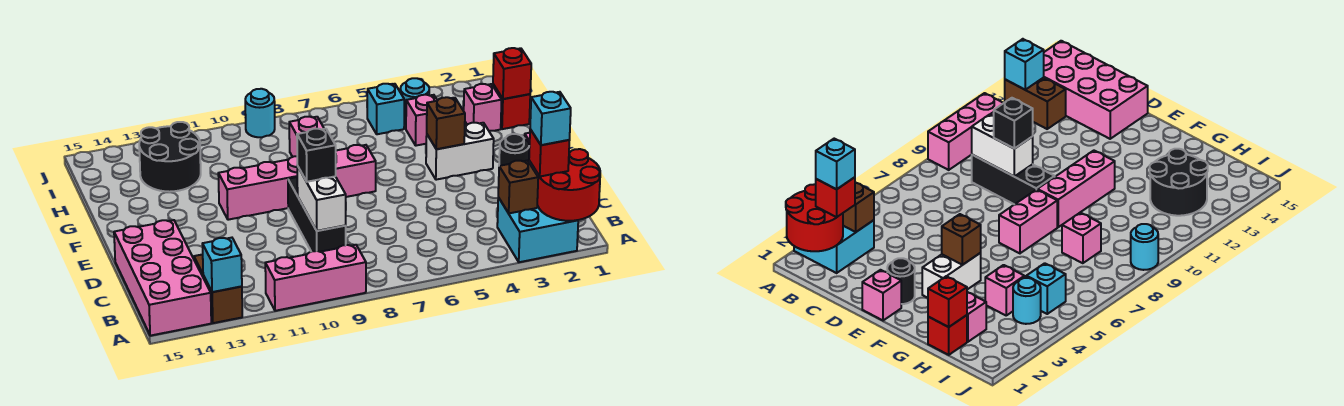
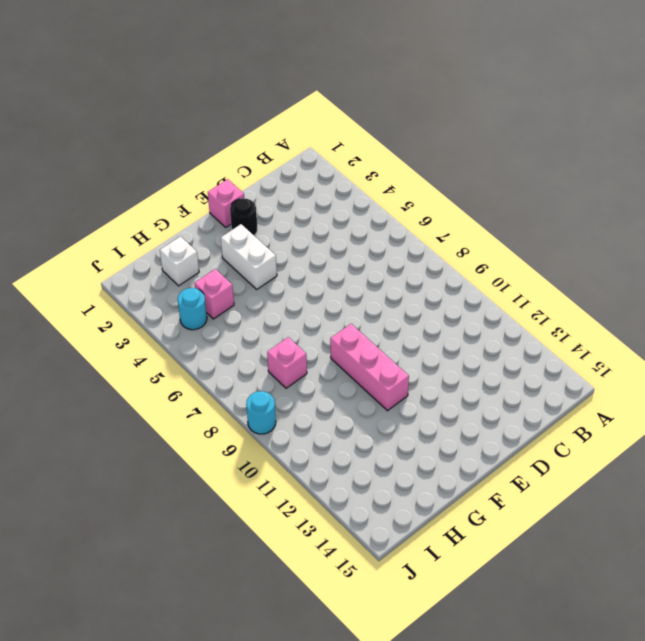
white brick H2 level 1 -> pink brick H2 level 1
none -> cyan brick A2:B3 level 1
none -> pink brick A9:A11 level 1
none -> brown brick A13:B13 level 1

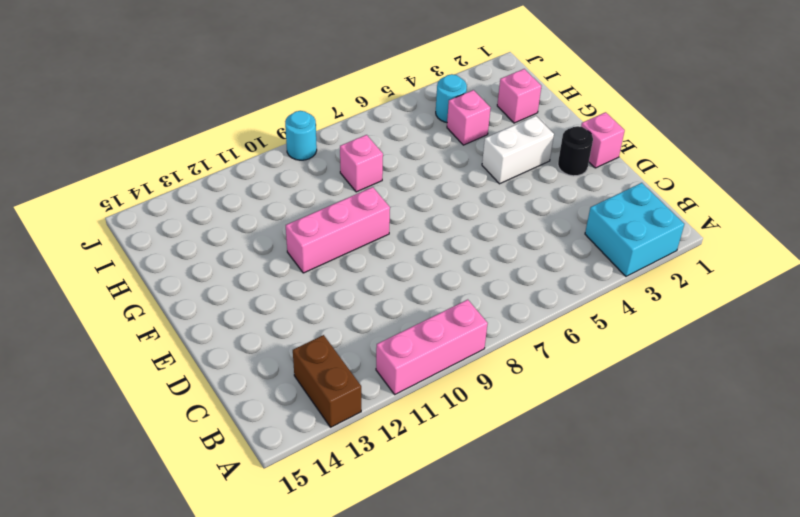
none -> pink brick A14:D15 level 1
none -> black brick C9:E9 level 1
none -> pink brick F7:F8 level 1

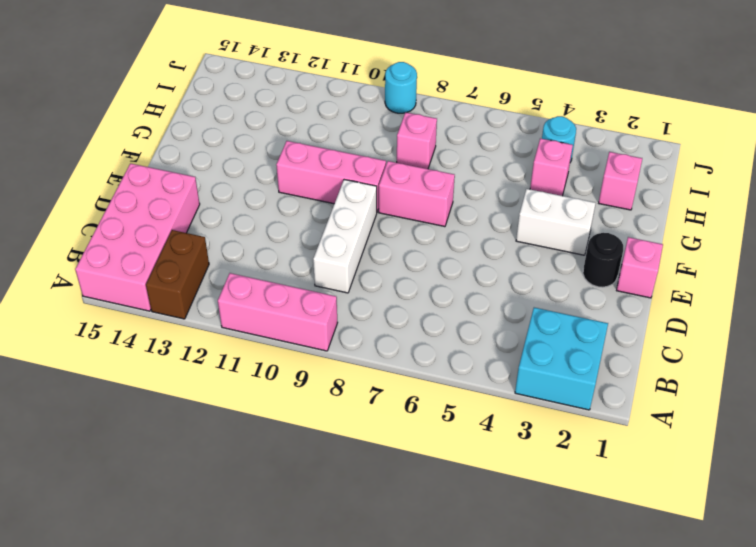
white brick C9:E9 level 1 -> black brick C9:E9 level 1
none -> red brick H1 level 1
none -> black round brick H12:I13 level 1
none -> cyan brick I5 level 1

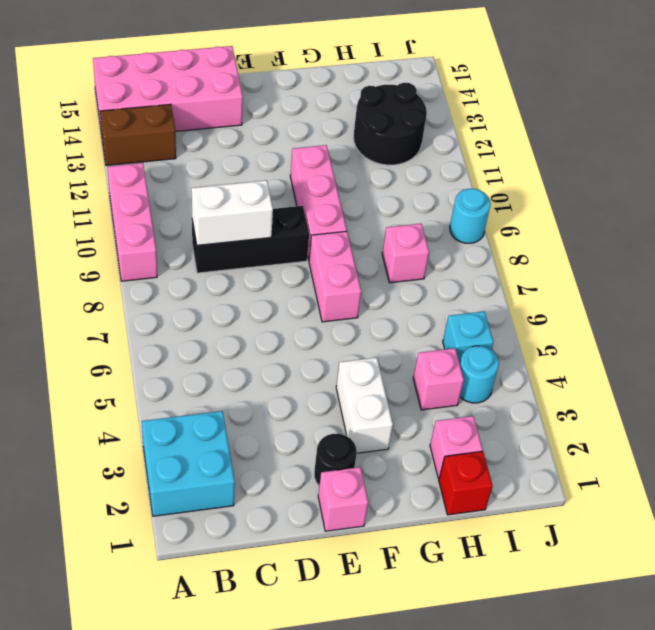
none -> red round brick A1:B2 level 2
none -> cyan brick A13 level 2
none -> brown brick B3 level 2

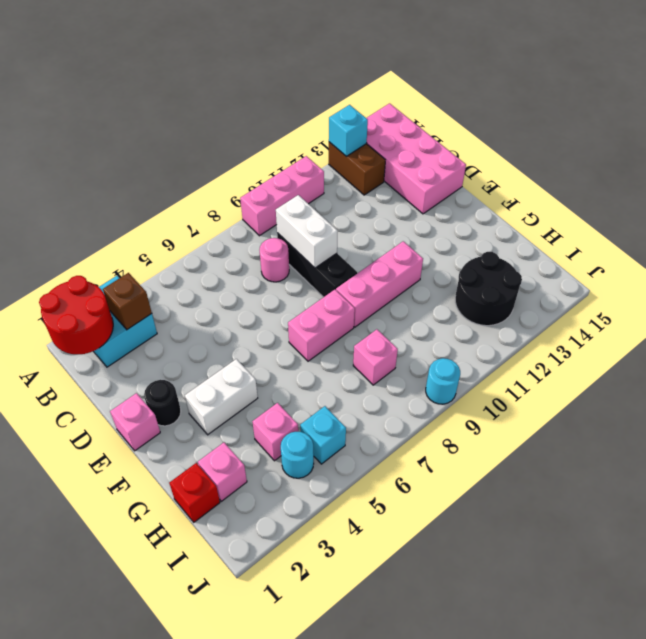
pink round brick C8 level 1 -> none
none -> brown brick F4 level 2
none -> red brick H1 level 2
none -> red brick B2 level 3

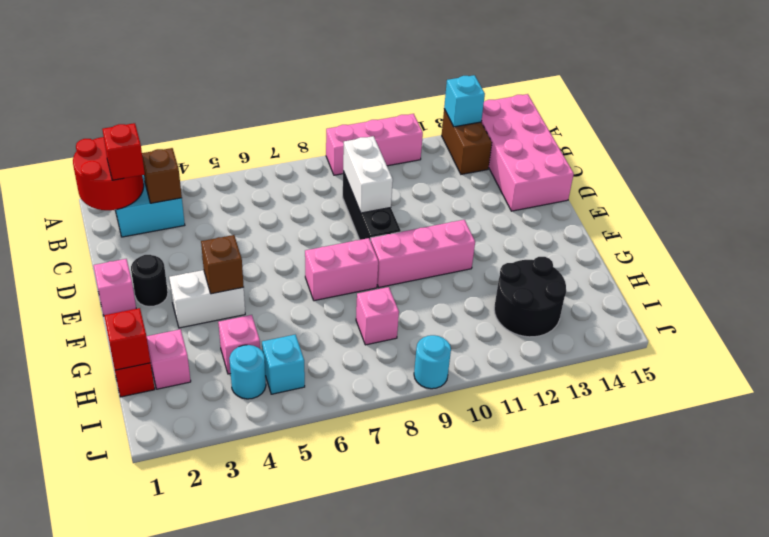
none -> black brick D9 level 3
none -> cyan brick B2 level 4

